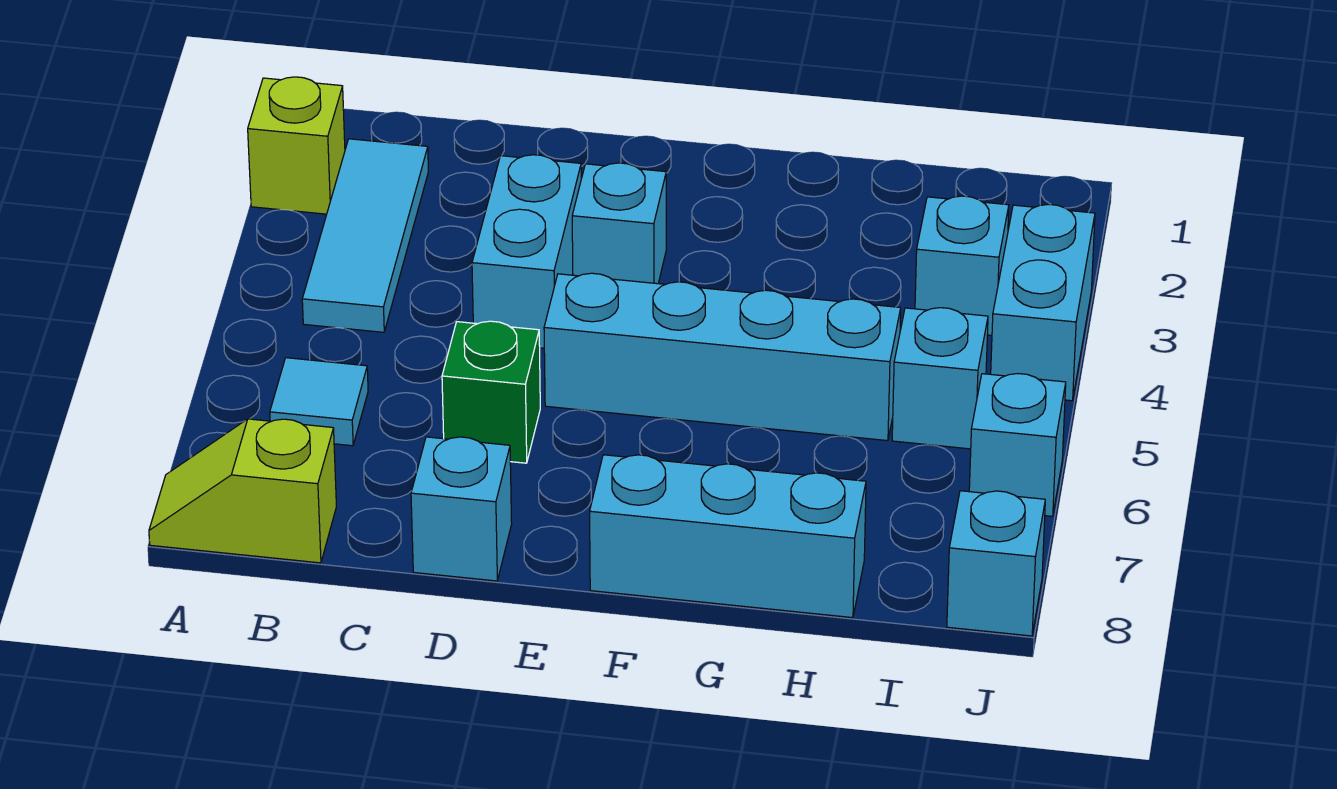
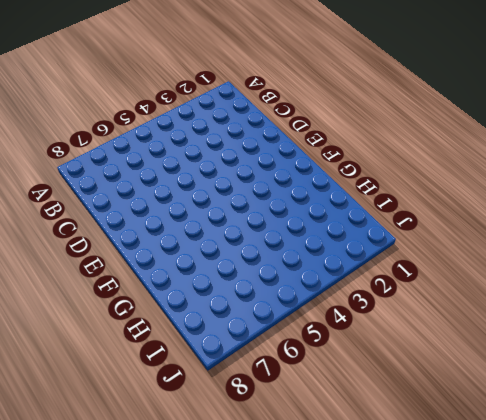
none -> lime brick A2 level 1
none -> lime slope A8:B8 level 1 top B
none -> cyan tile B2:B4 level 1

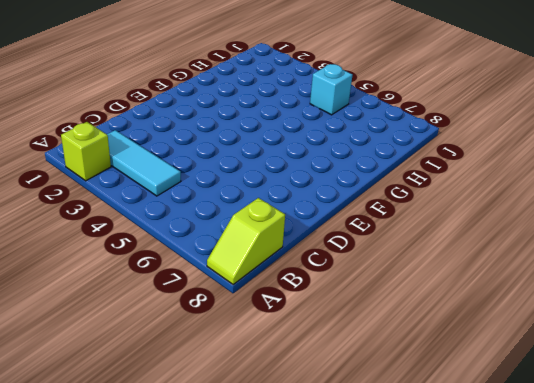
none -> cyan tile B6 level 1
none -> cyan brick D3:D4 level 1
none -> green brick D6 level 1

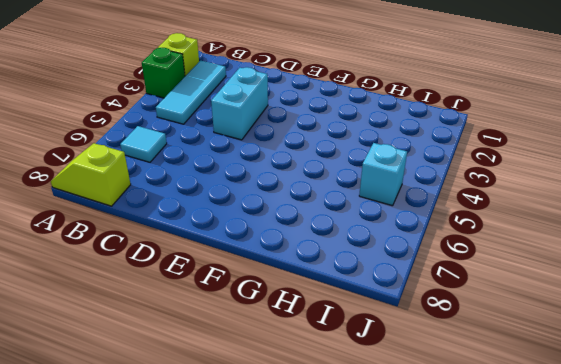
green brick A3 level 1 -> green brick D6 level 1
none -> cyan brick D8 level 1
none -> cyan brick E3 level 1
none -> cyan brick E5:H5 level 1

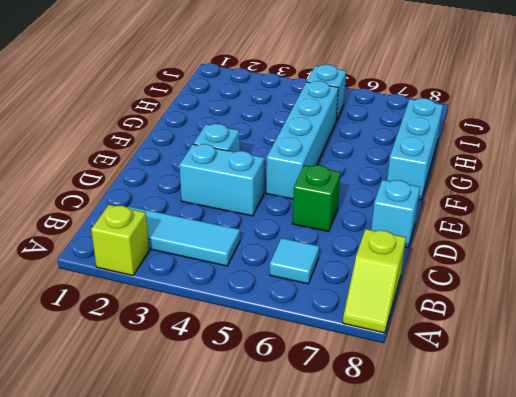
none -> cyan brick I3 level 1
none -> cyan brick J3:J4 level 1
none -> cyan brick J6 level 1

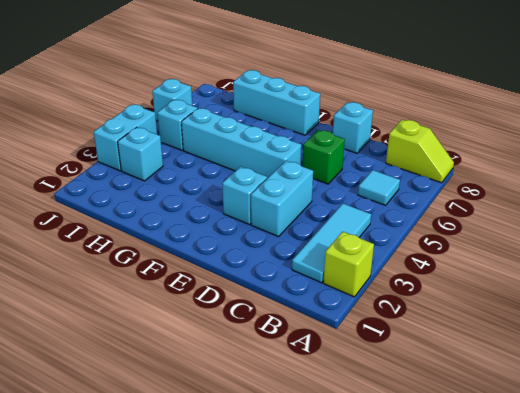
none -> cyan brick J8 level 1

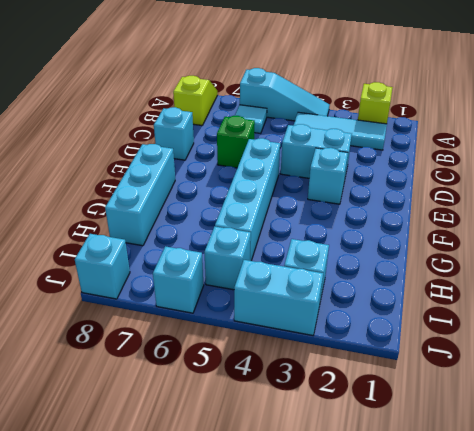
cyan slope A4:A6 level 1 top 6 -> none

